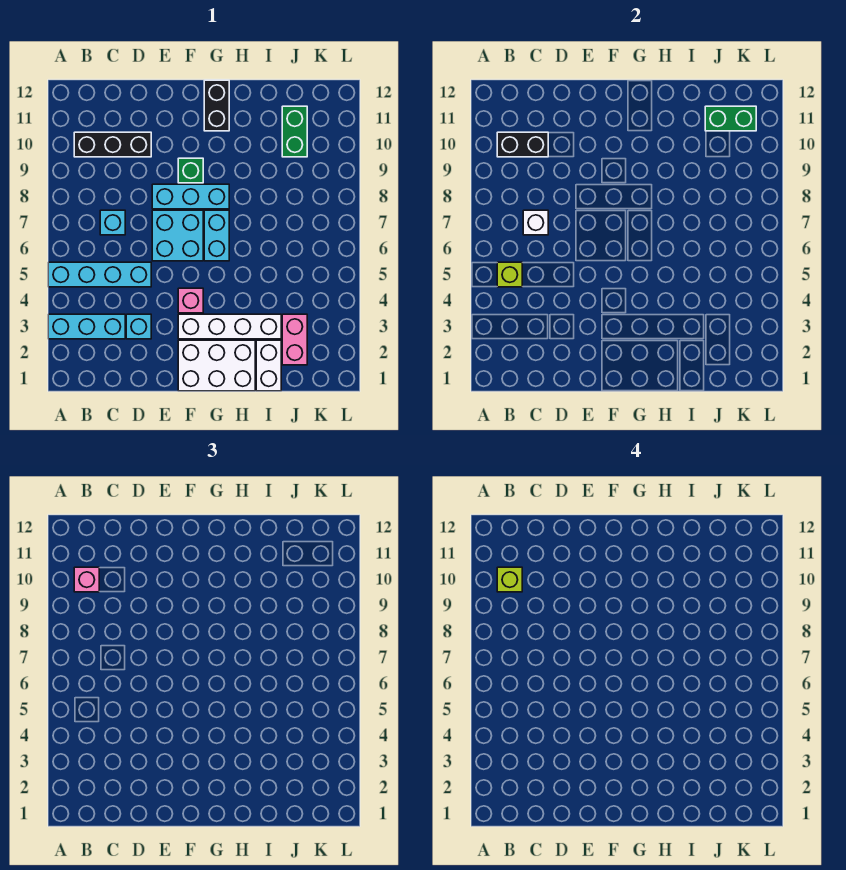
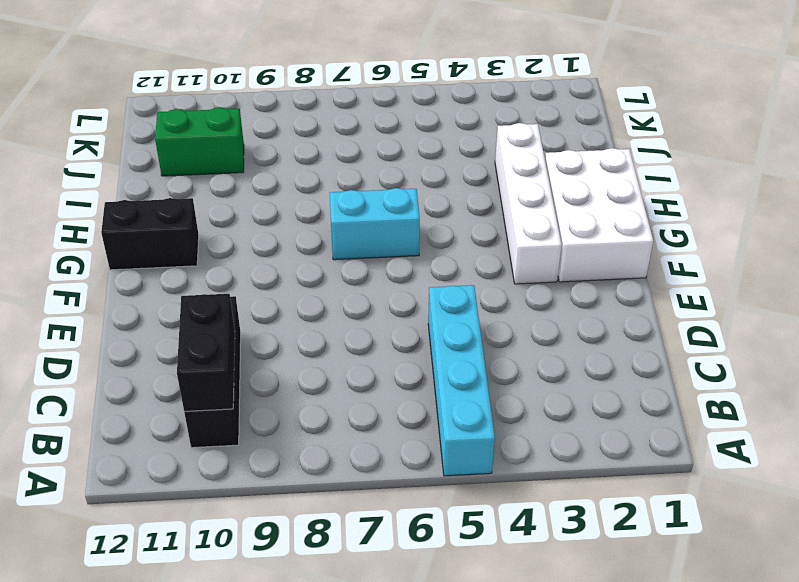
none -> cyan brick A3:C3 level 1
none -> cyan brick C7 level 1
none -> cyan brick D3 level 1

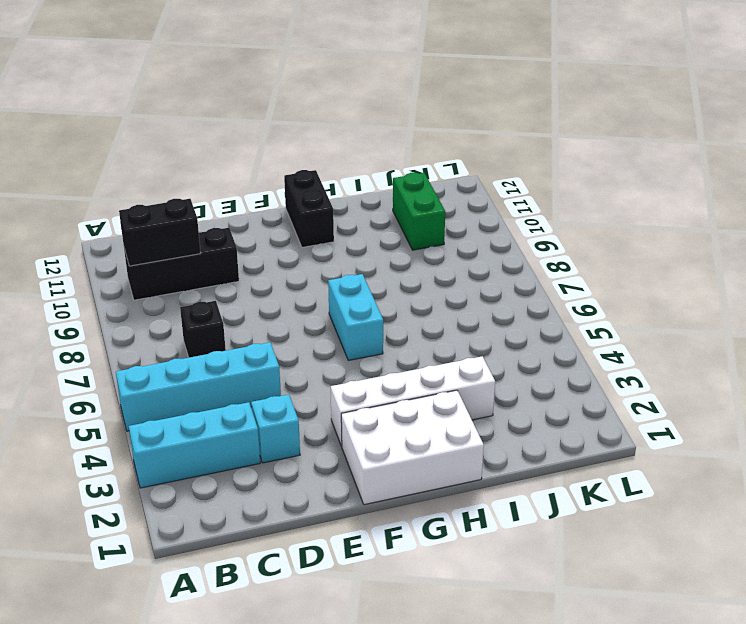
black brick C7 level 1 -> cyan brick C7 level 1
none -> cyan brick E6:F7 level 1
none -> cyan brick E8:G8 level 1
none -> pink brick F4 level 1

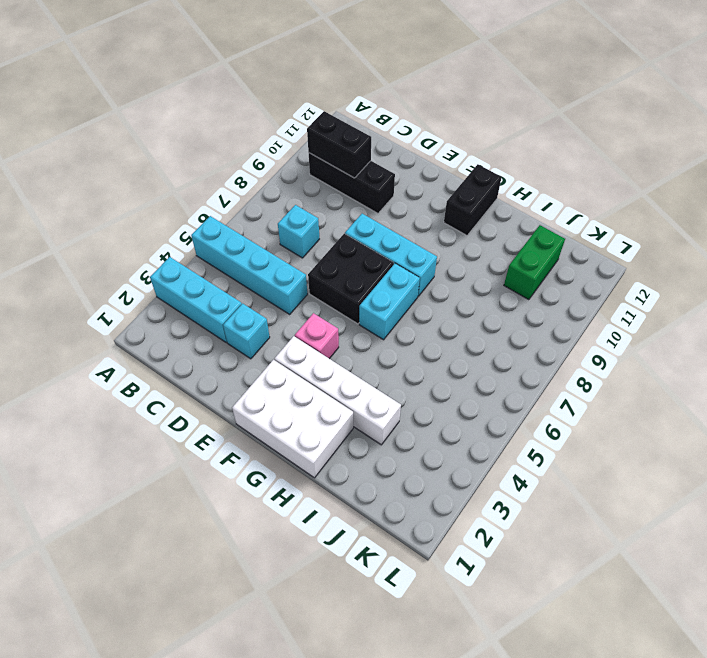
black brick E6:F7 level 1 -> cyan brick E6:F7 level 1
none -> green brick F9 level 1
none -> white brick I1:I2 level 1
none -> pink brick J2:J3 level 1

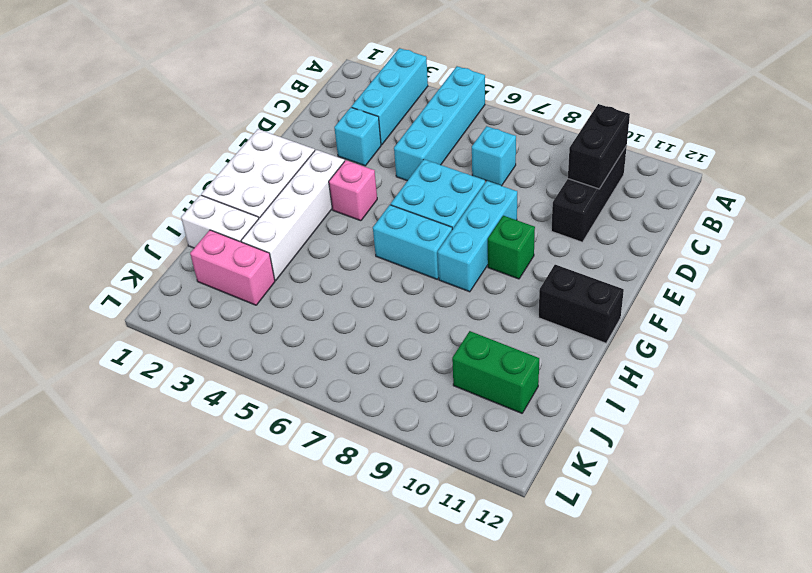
none -> lime brick B5 level 2
none -> white brick C7 level 2
none -> green brick J11:K11 level 2

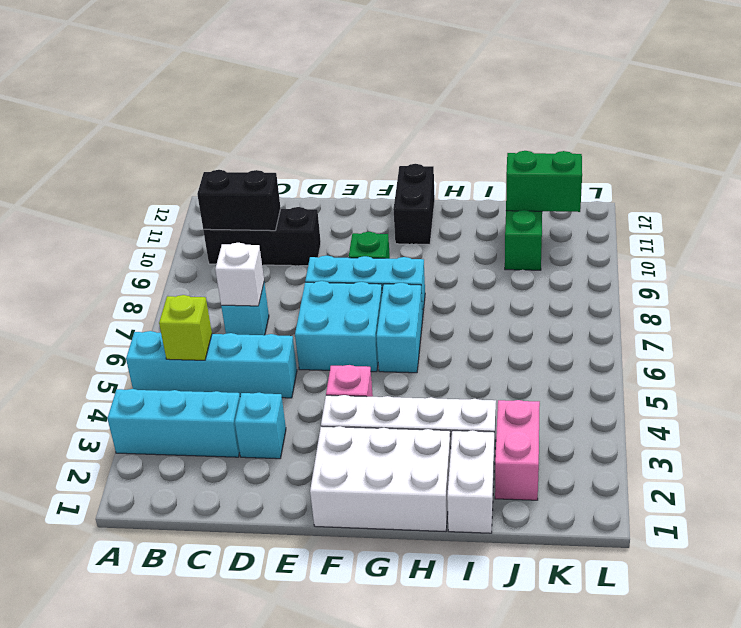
none -> pink brick B10 level 3
none -> lime brick B10 level 4

